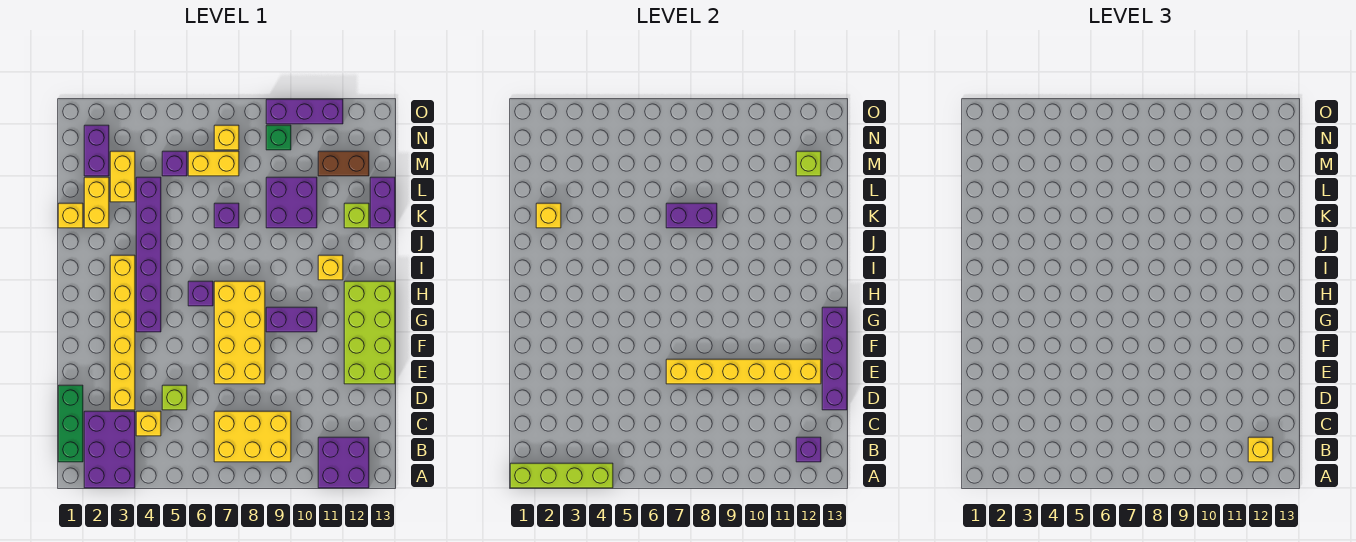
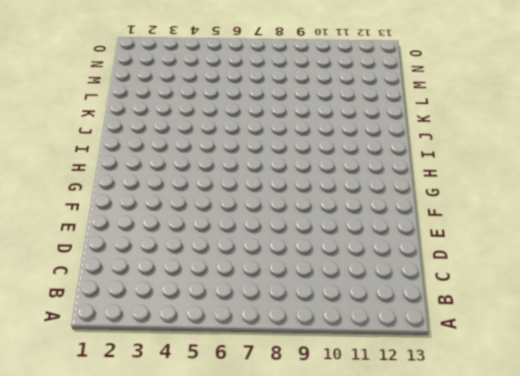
none -> purple brick A2:C3 level 1
none -> purple brick A11:B12 level 1
none -> green brick B1:D1 level 1
none -> yellow brick B7:C9 level 1

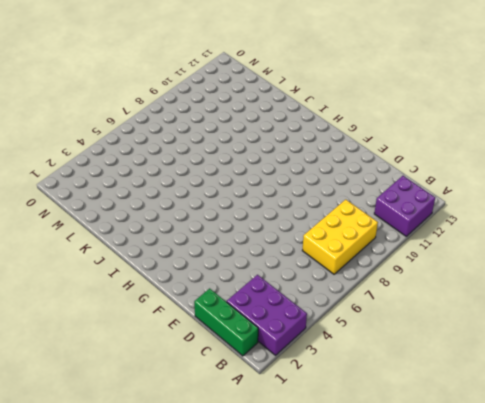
none -> yellow brick C4 level 1
none -> yellow brick D3:I3 level 1
none -> lime brick D5 level 1
none -> yellow brick E7:H8 level 1

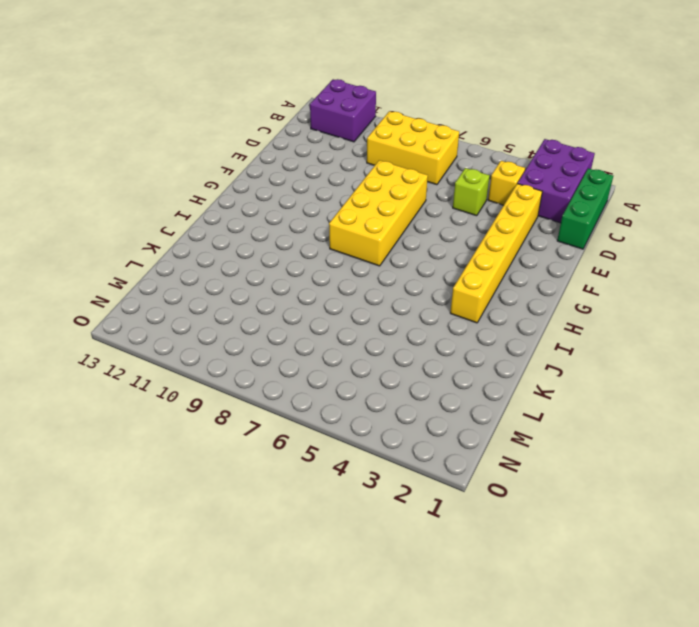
none -> lime brick E12:H13 level 1
none -> purple brick G4:L4 level 1
none -> purple brick G9:G10 level 1
none -> purple brick H6 level 1

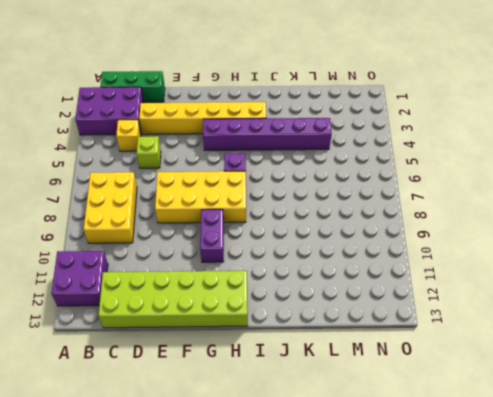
lime brick C12:H13 level 1 -> lime brick E12:H13 level 1
none -> yellow brick I11 level 1
none -> yellow brick K1 level 1
none -> yellow brick K2:L2 level 1
none -> purple brick K7 level 1

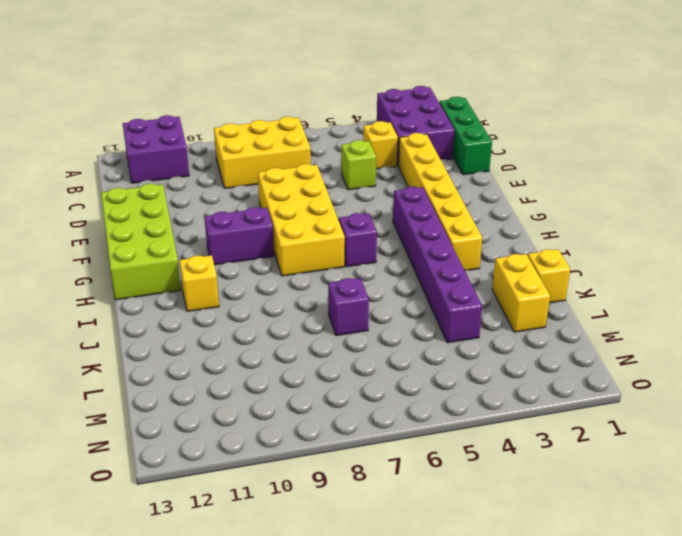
none -> purple brick K9:L10 level 1
none -> lime brick K12 level 1
none -> purple brick K13:L13 level 1
none -> yellow brick L3:M3 level 1

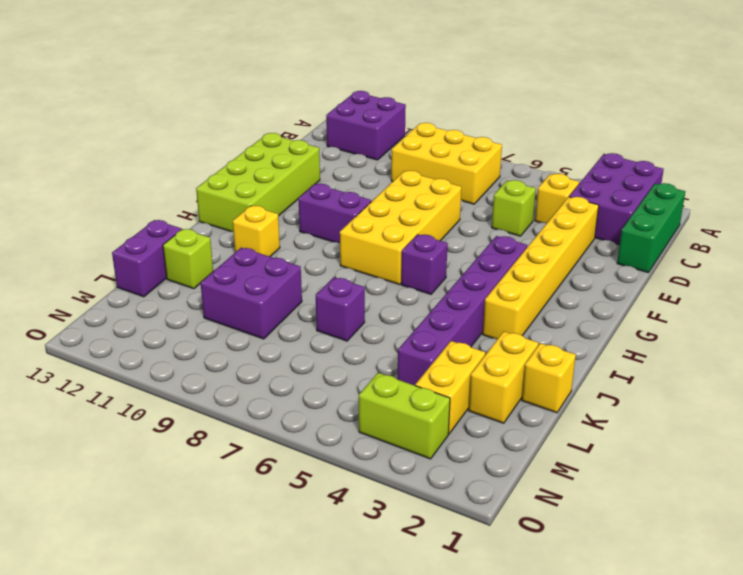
lime brick N3:N4 level 1 -> none
none -> purple brick M2:N2 level 1
none -> purple brick M5 level 1
none -> yellow brick M6:M7 level 1
none -> brown brick M11:M12 level 1

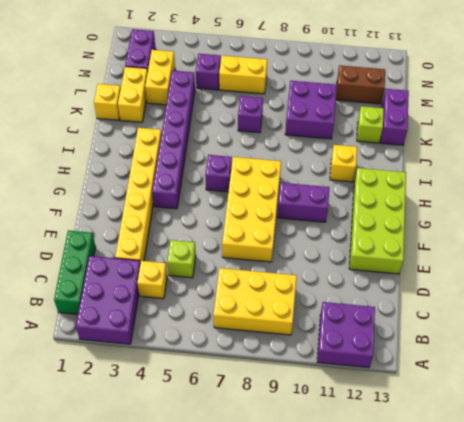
none -> yellow brick N7 level 1
none -> green brick N9 level 1
none -> purple brick O9:O11 level 1
none -> lime brick A1:A4 level 2

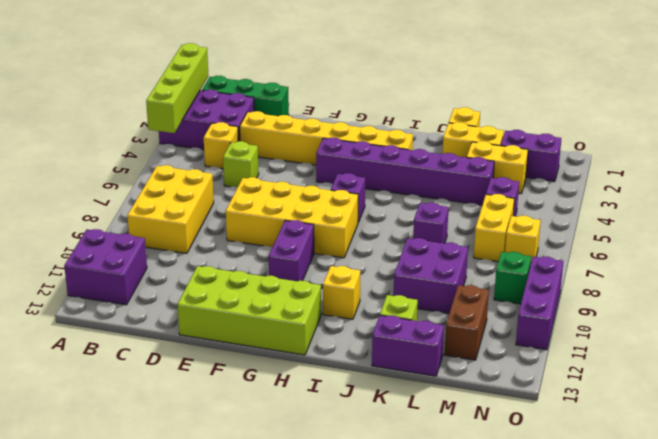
none -> purple brick B12 level 2
none -> purple brick D13:G13 level 2
none -> yellow brick E7:E12 level 2
none -> yellow brick K2 level 2

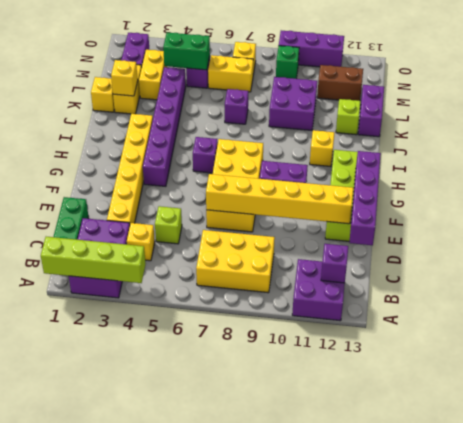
green brick M4:M5 level 2 -> none
none -> purple brick K7:K8 level 2
none -> lime brick M12 level 2
none -> yellow brick B12 level 3

